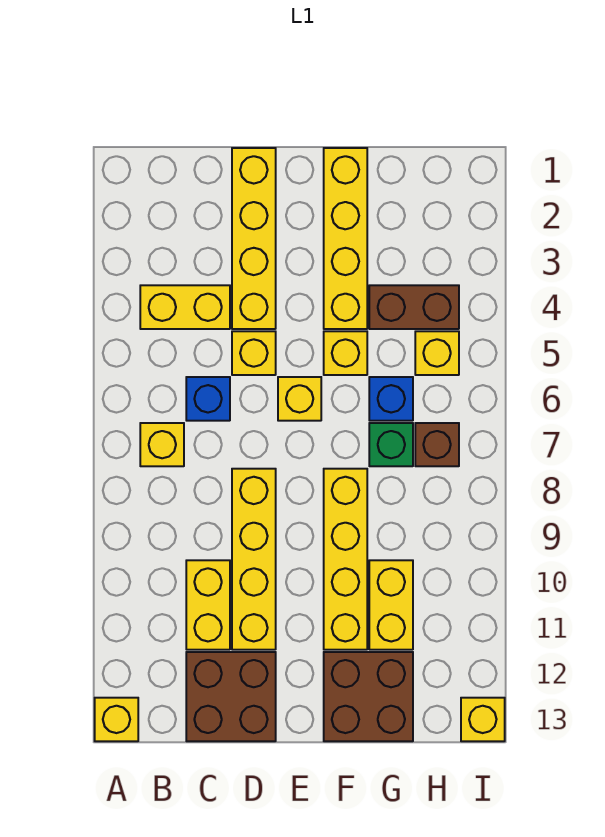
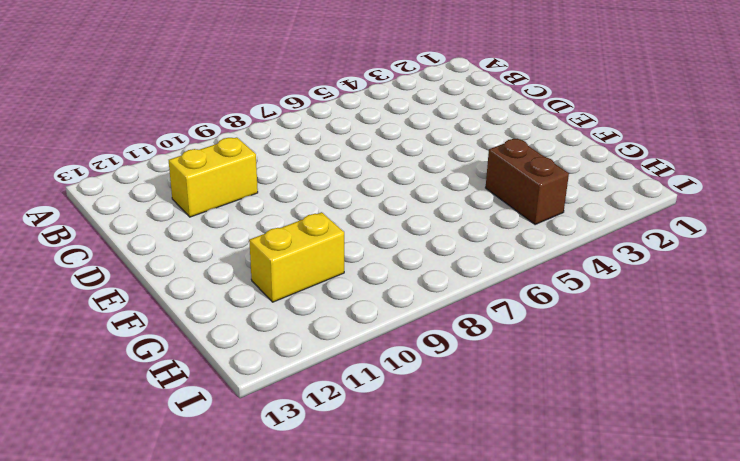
none -> yellow brick A13 level 1
none -> yellow brick B4:C4 level 1
none -> yellow brick B7 level 1

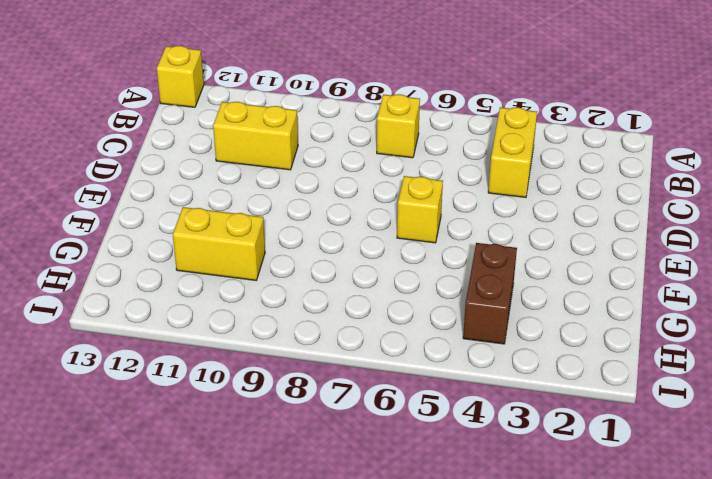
none -> blue brick C6 level 1
none -> brown brick C12:D13 level 1
none -> yellow brick D1:D4 level 1

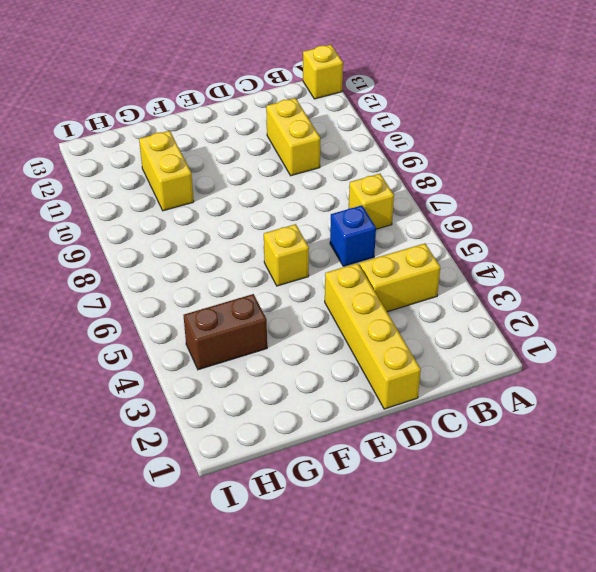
none -> brown brick C12:D13 level 1
none -> yellow brick D5 level 1
none -> yellow brick D8:D11 level 1

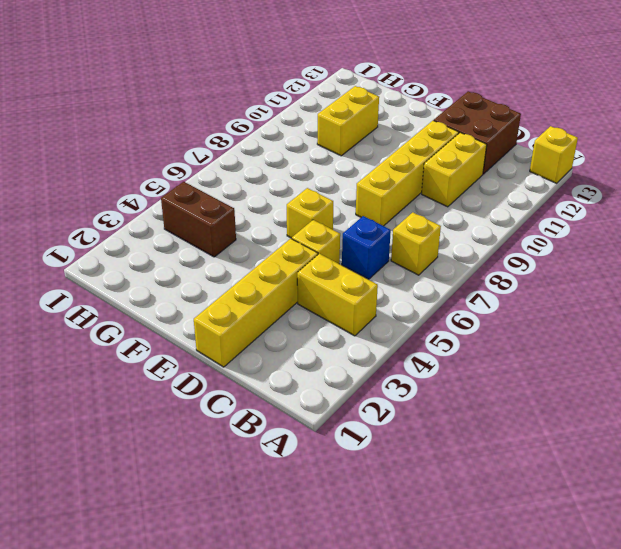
none -> yellow brick F1:F4 level 1
none -> yellow brick F5 level 1
none -> yellow brick F8:F11 level 1

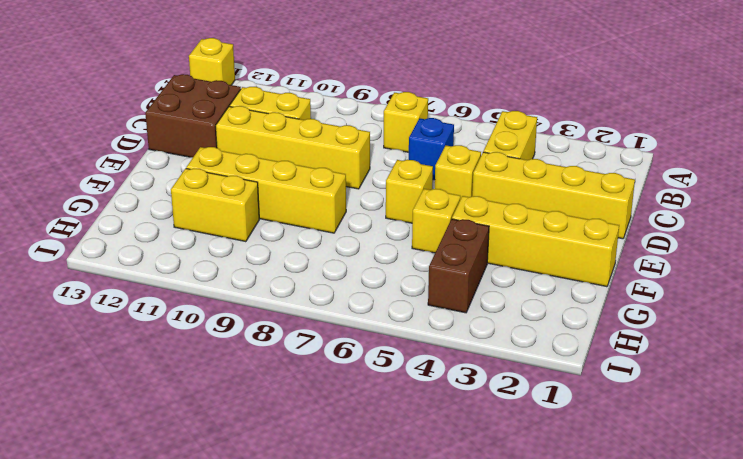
none -> brown brick F12:G13 level 1
none -> blue brick G6 level 1
none -> green brick G7 level 1

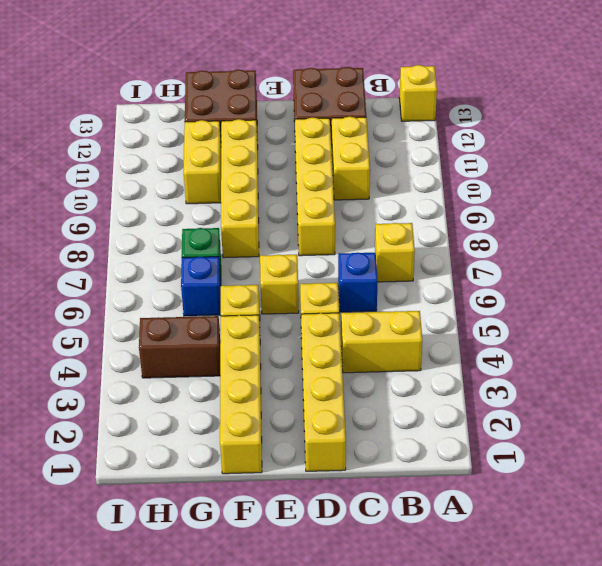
none -> yellow brick H5 level 1
none -> brown brick H7 level 1
none -> yellow brick I13 level 1

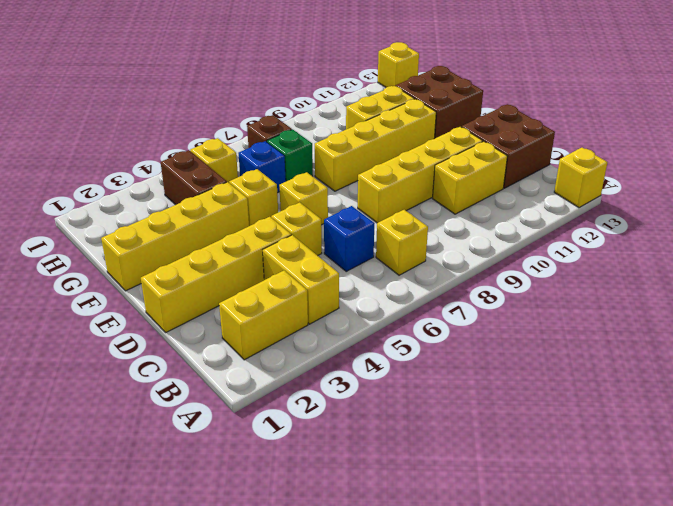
yellow brick B2:B3 level 1 -> none

